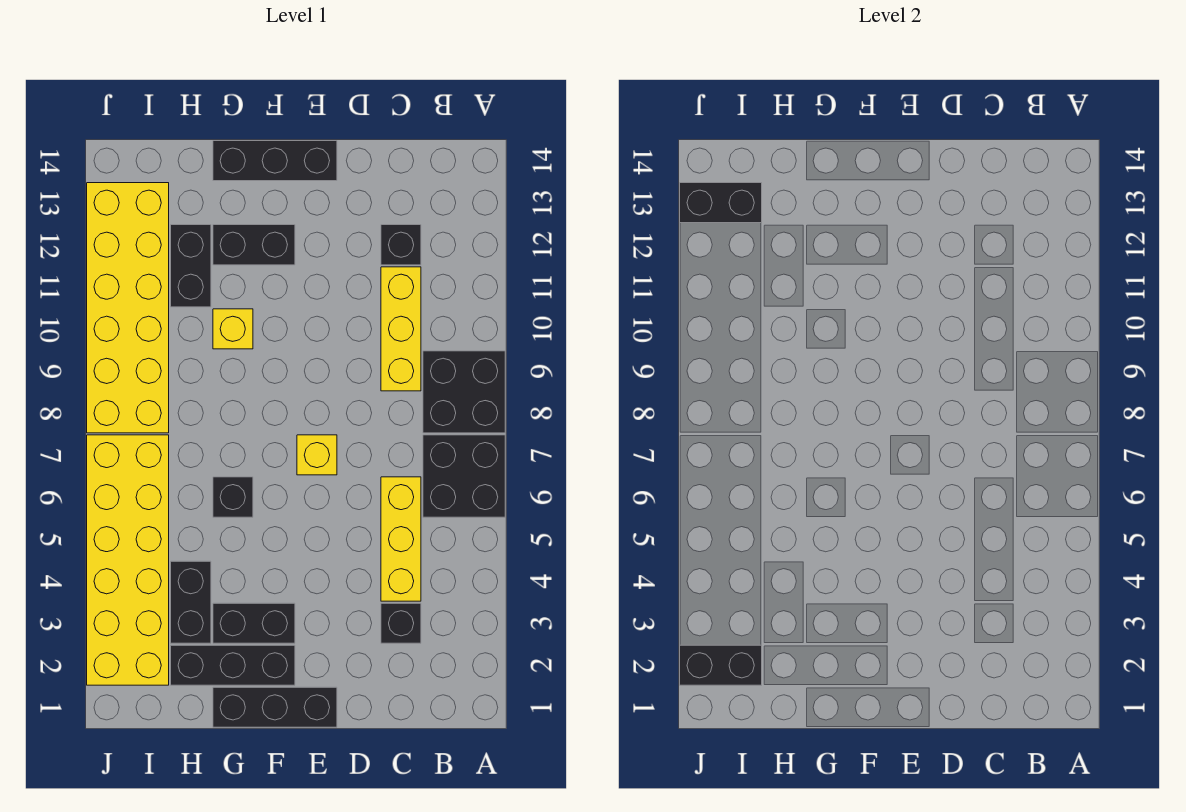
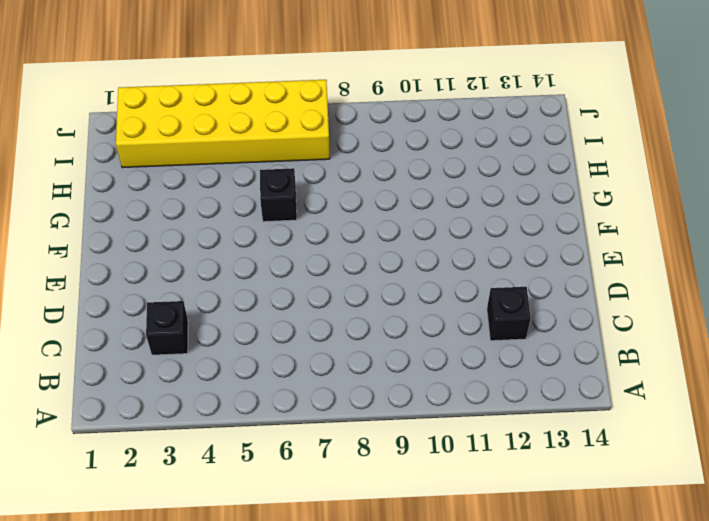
none -> black brick A6:B7 level 1
none -> black brick A8:B9 level 1
none -> yellow brick C4:C6 level 1

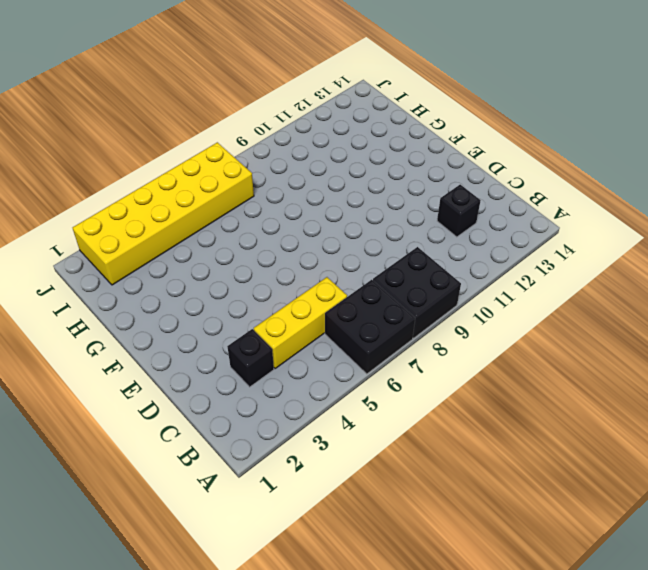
none -> yellow brick C9:C11 level 1
none -> black brick E1:G1 level 1
none -> yellow brick E7 level 1

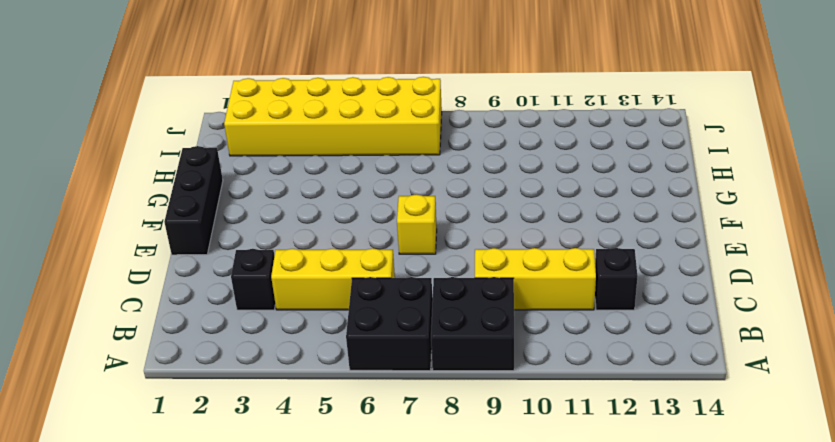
none -> black brick E14:G14 level 1
none -> black brick F2:H2 level 1
none -> black brick F3:G3 level 1

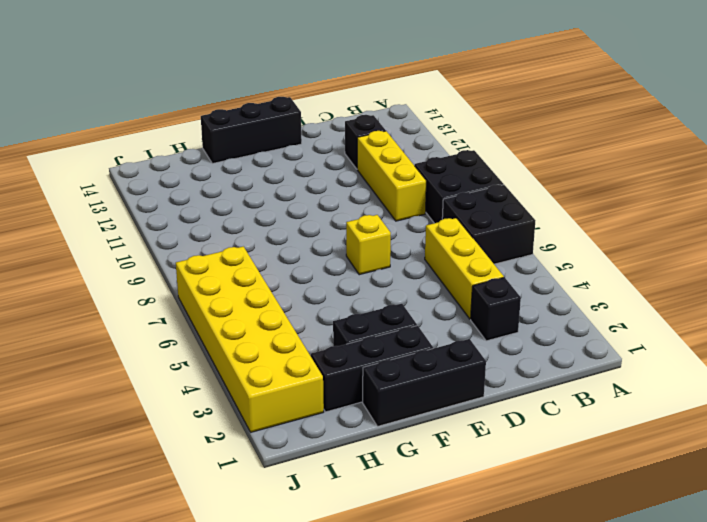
none -> black brick F12:G12 level 1
none -> black brick G6 level 1
none -> yellow brick G10 level 1

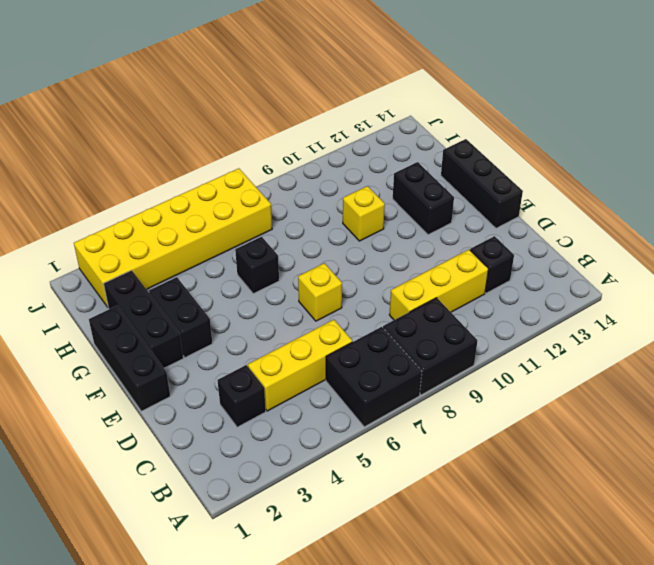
none -> black brick H3:H4 level 1
none -> black brick H11:H12 level 1
none -> yellow brick I8:J13 level 1

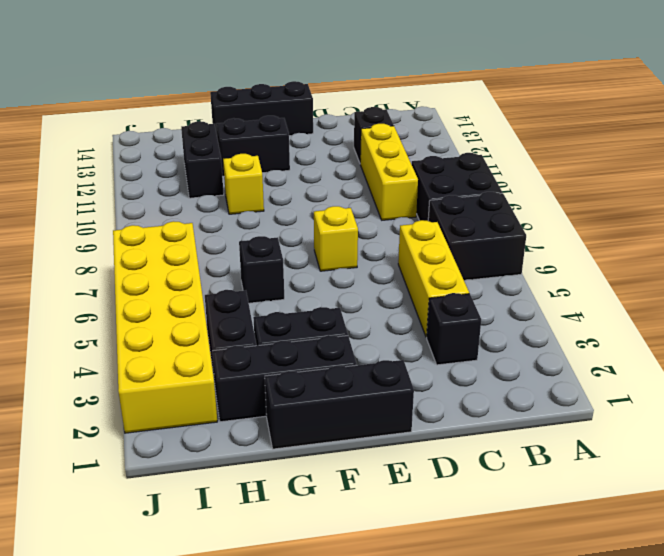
none -> yellow brick I8:J13 level 1
none -> black brick I2:J2 level 2
none -> black brick I13:J13 level 2

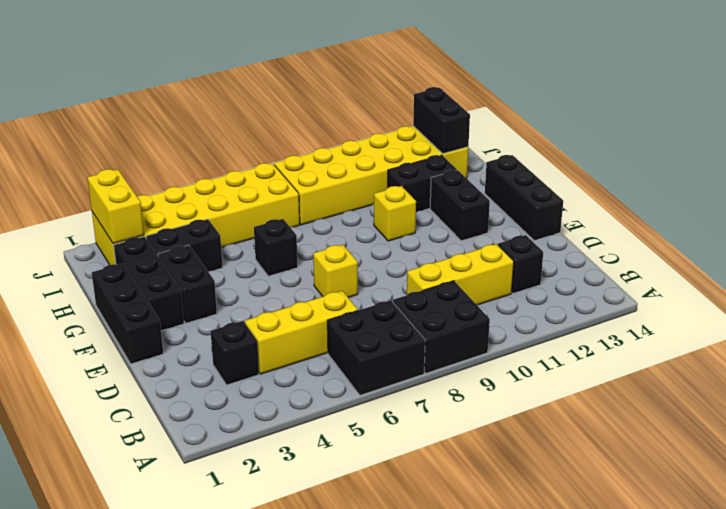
yellow brick I2:J2 level 2 -> black brick I2:J2 level 2

